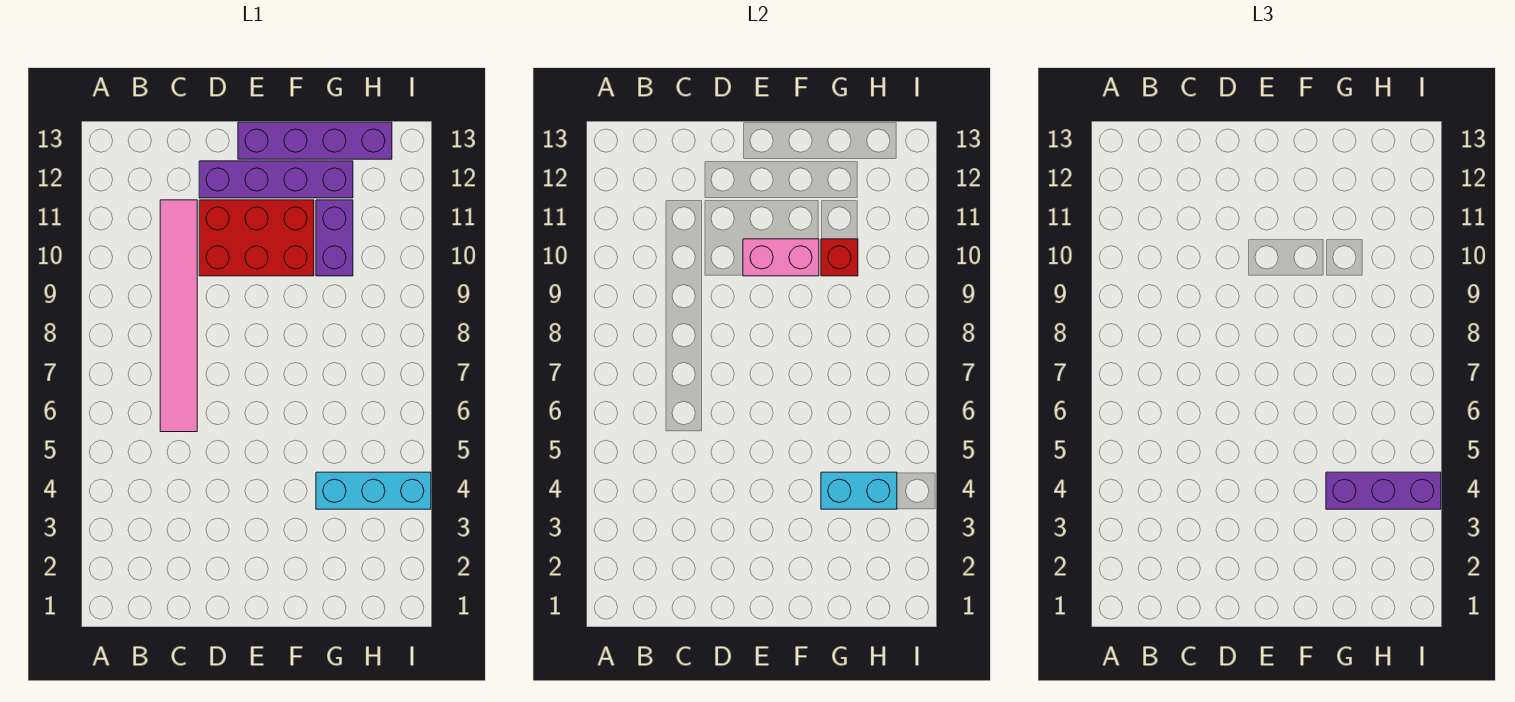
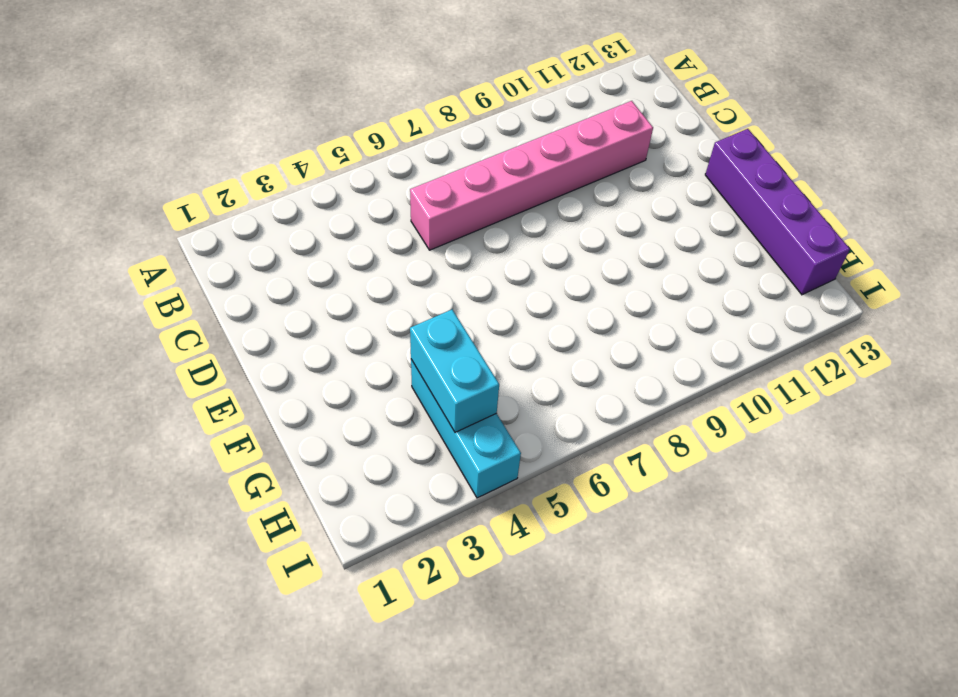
pink brick C6:C11 level 1 -> pink tile C6:C11 level 1
none -> red brick D10:F11 level 1
none -> purple brick D12:G12 level 1

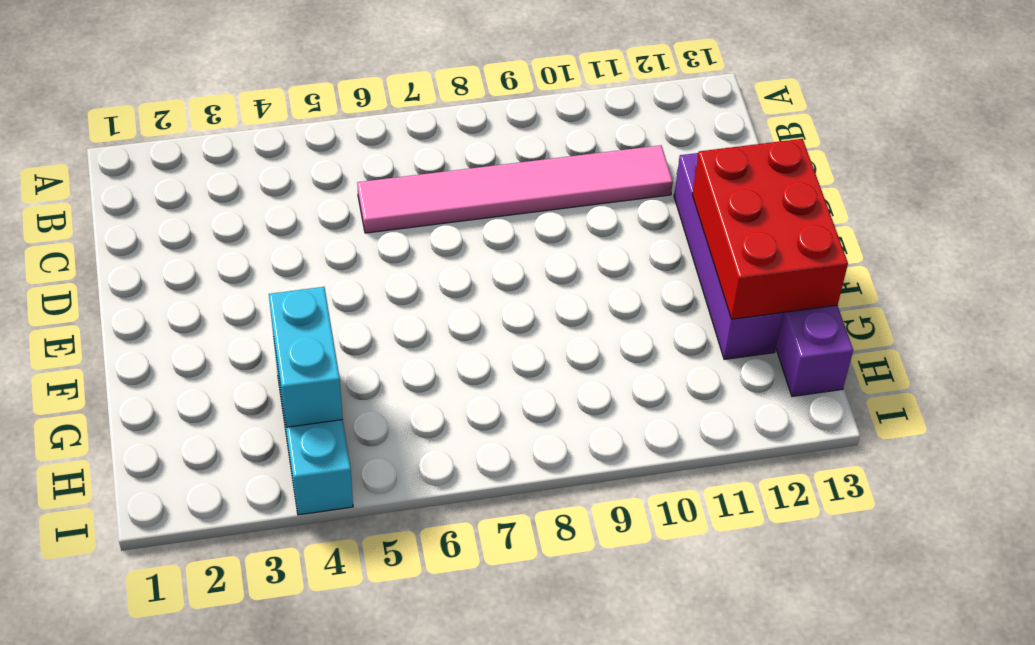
red brick E12:G13 level 2 -> red brick D10:F11 level 1
none -> purple brick G10:G11 level 1
none -> pink brick E10:F10 level 2

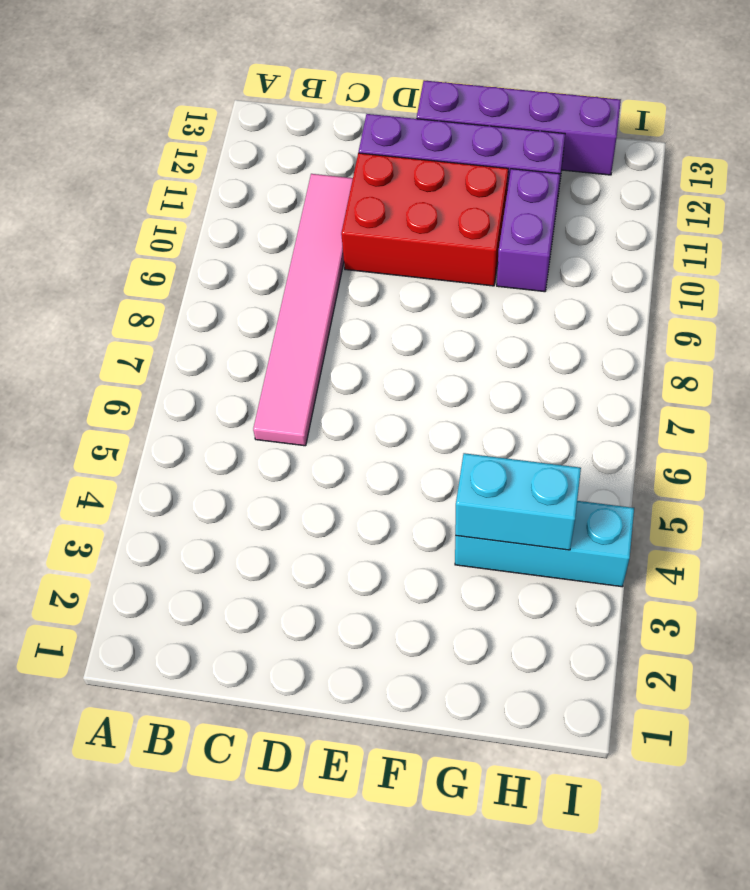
none -> pink brick E10:F10 level 2
none -> red brick G10 level 2

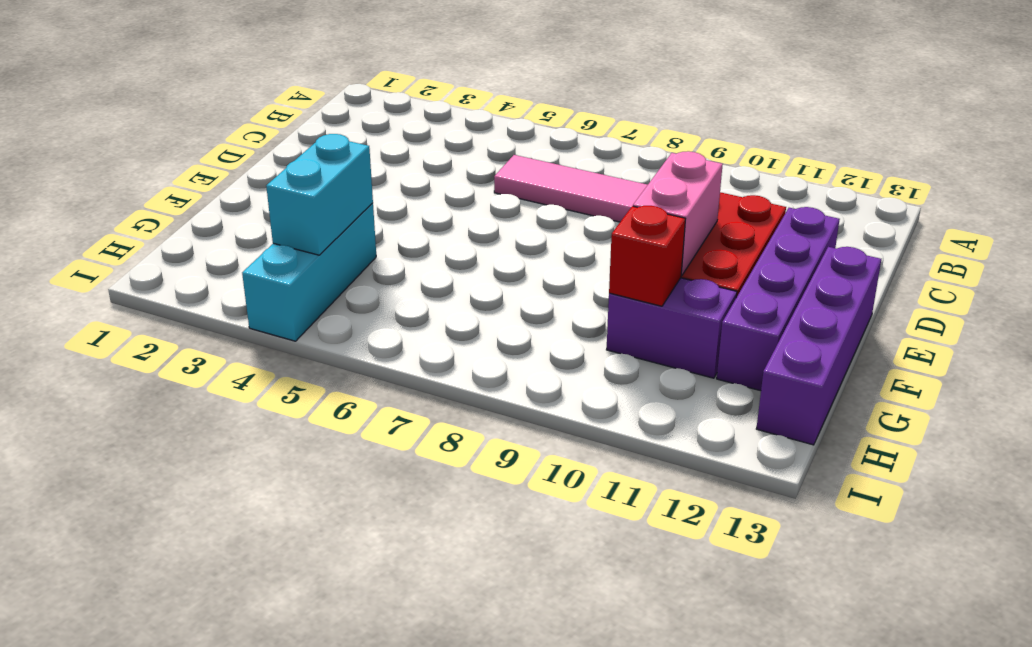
none -> purple brick G4:I4 level 3

